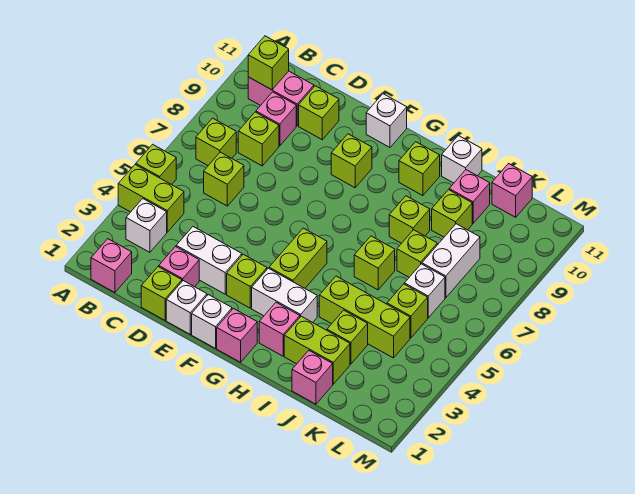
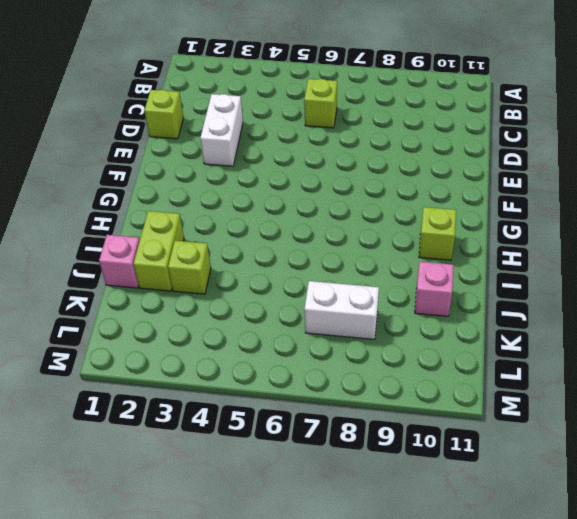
none -> lime brick A4:B4 level 1
none -> lime brick A5 level 1
none -> pink brick B1 level 1
none -> white brick B3 level 1

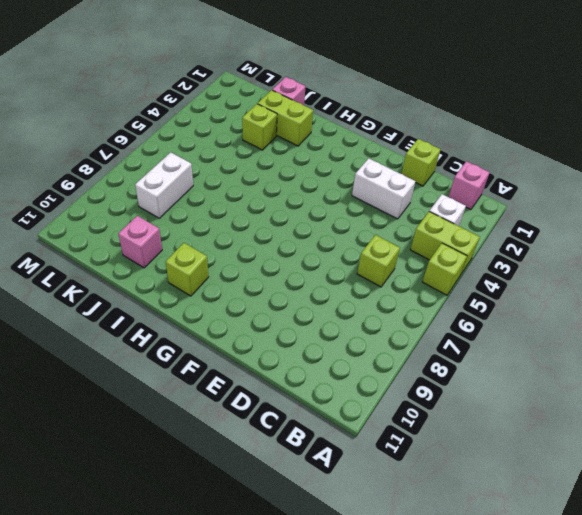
none -> lime brick B7 level 1
none -> pink brick B10:C10 level 1
none -> lime brick C8 level 1
none -> pink brick C9 level 1

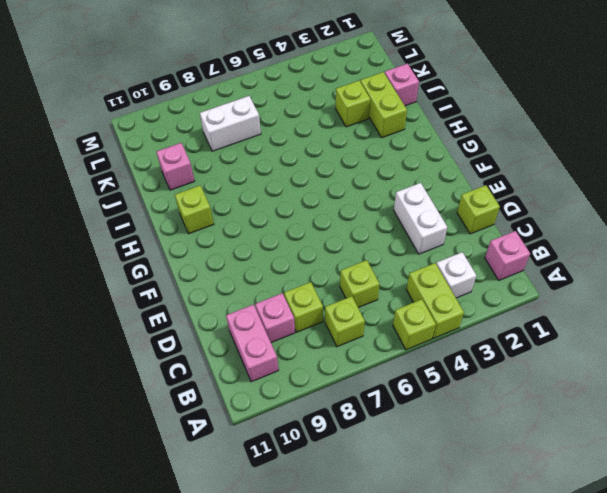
none -> pink brick D2 level 1
none -> lime brick D10 level 1
none -> white brick E1 level 1
none -> white brick F1 level 1

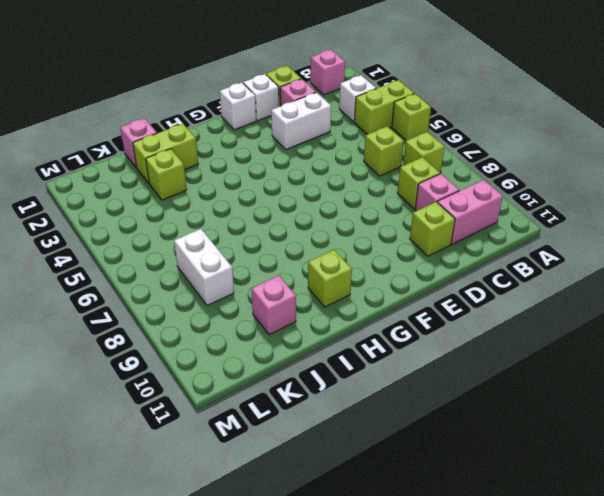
none -> lime brick F3 level 1
none -> lime brick F9 level 1
none -> white brick F11 level 1
none -> pink brick G1 level 1

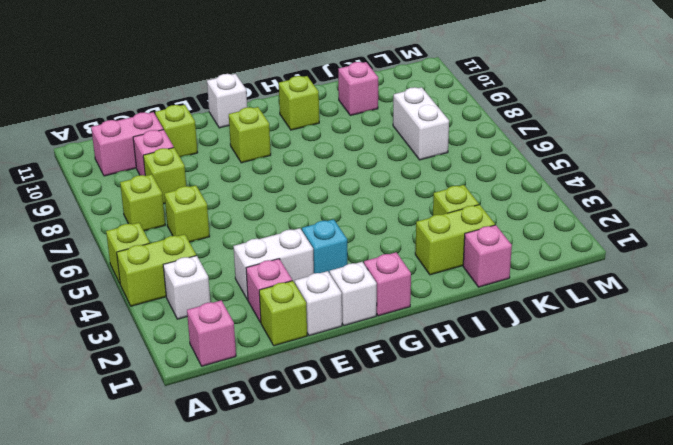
cyan brick F3 level 1 -> lime brick F3 level 1
none -> white brick G3:H3 level 1
none -> lime brick G4:G5 level 1
none -> pink brick H2 level 1
none -> lime brick I4:K4 level 1

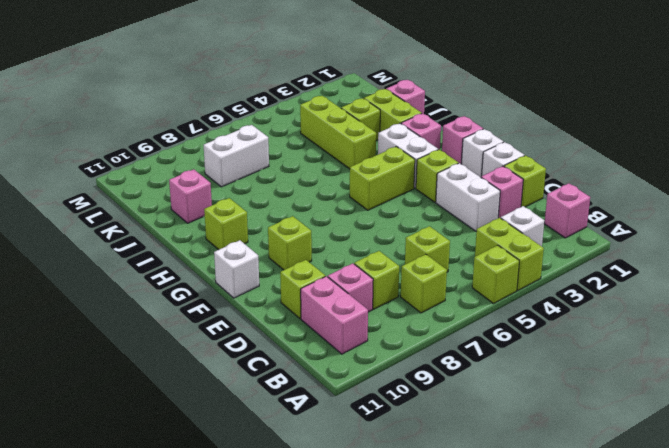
none -> lime brick I6 level 1
none -> lime brick I8 level 1
none -> white brick I11 level 1
none -> lime brick J7 level 1

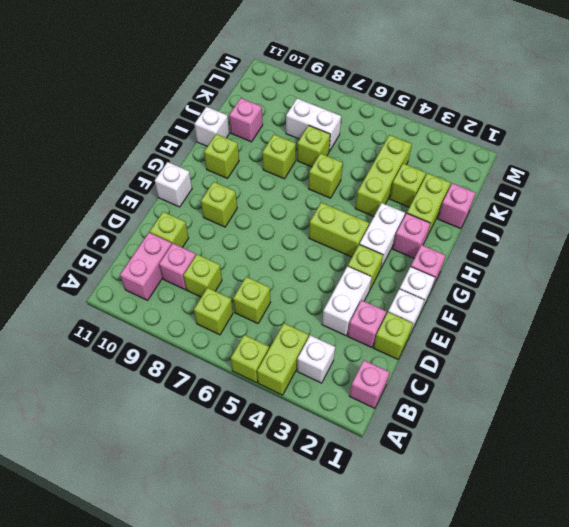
none -> lime brick J9 level 1
none -> lime brick K5 level 1
none -> white brick K6 level 1
none -> pink brick K11 level 1

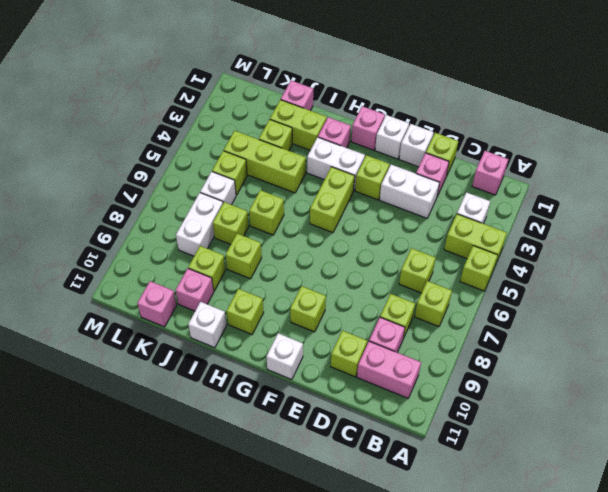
none -> lime brick B10 level 2

